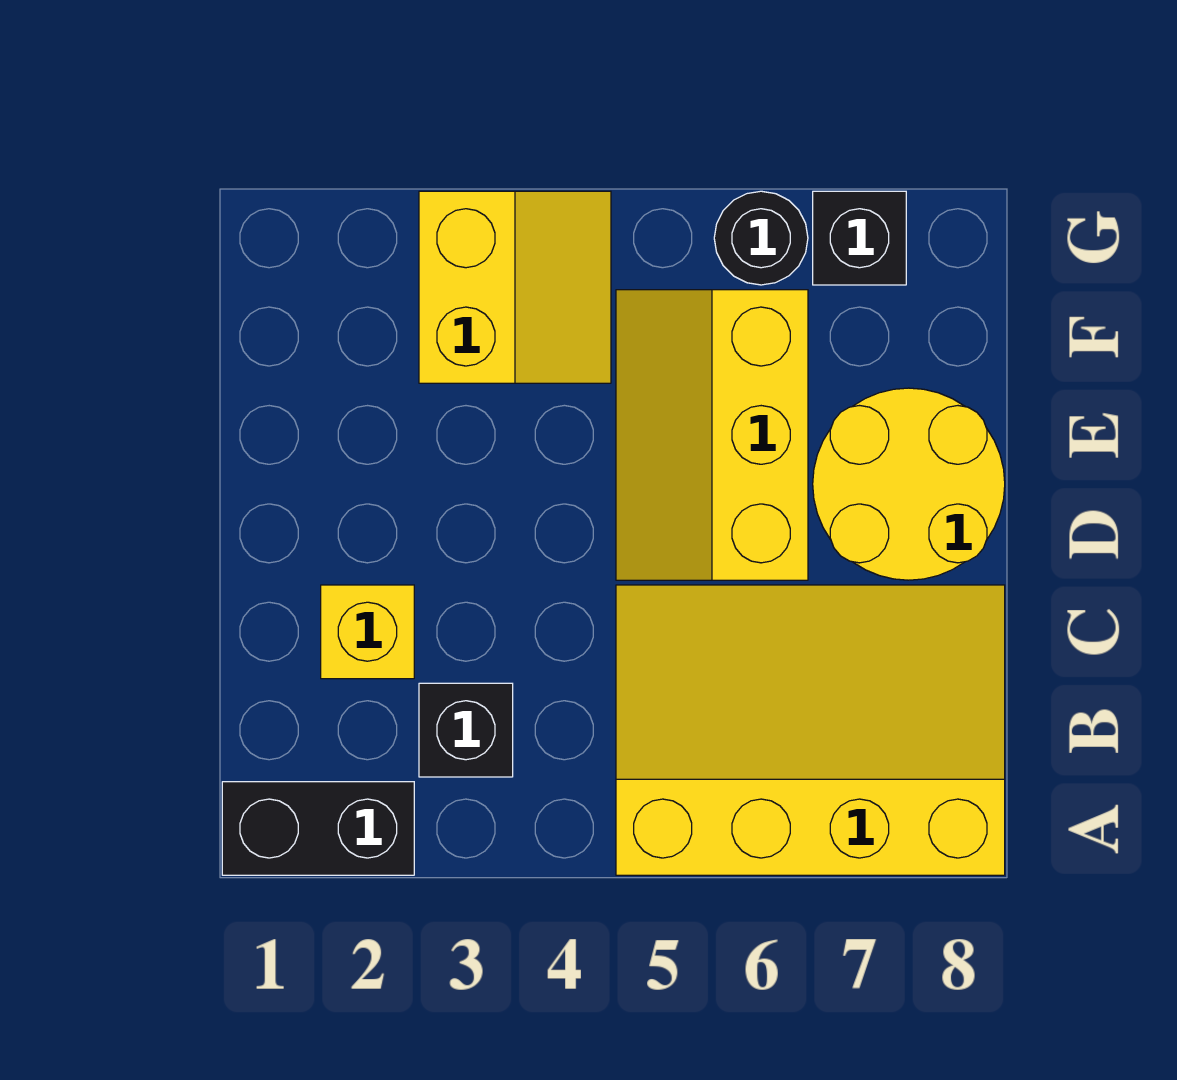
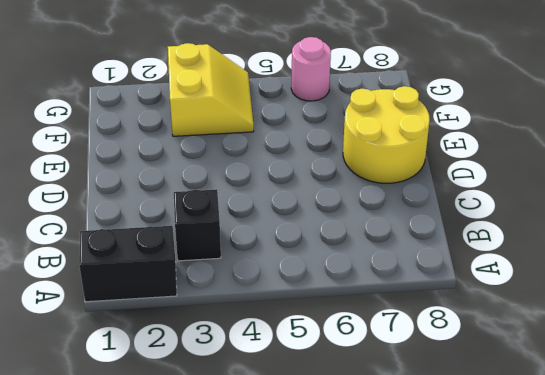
pink round brick G6 level 1 -> black round brick G6 level 1
none -> yellow slope A5:C8 level 1 top A
none -> yellow brick C2 level 1

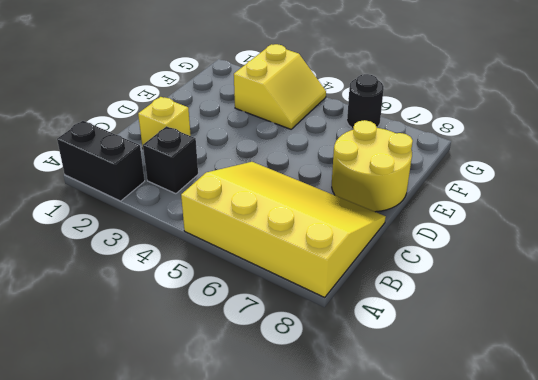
none -> yellow slope D5:F6 level 1 top 6
none -> black brick G7 level 1

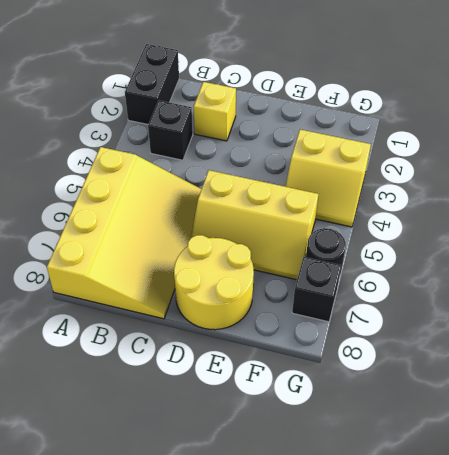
yellow slope D5:F6 level 1 top 5 -> yellow slope D5:F6 level 1 top 6

